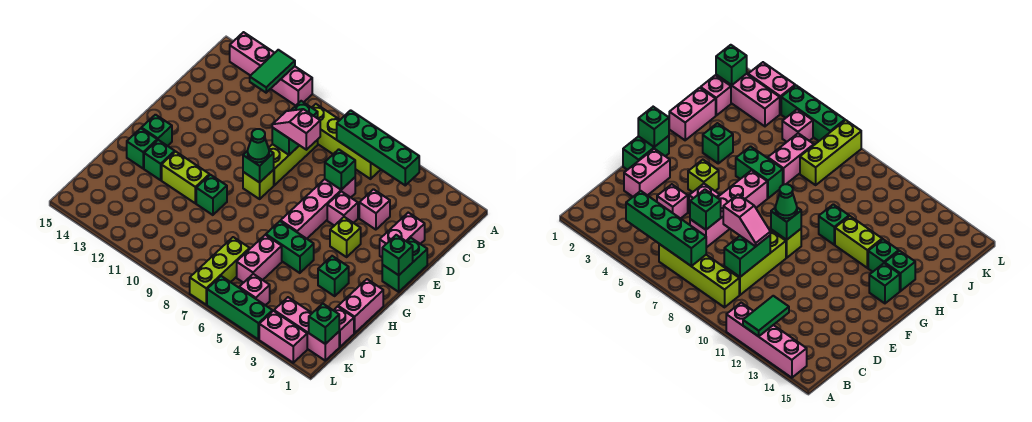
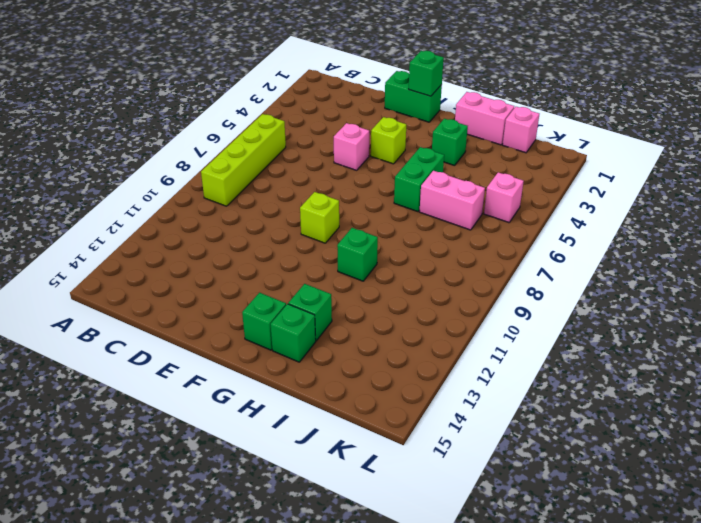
none -> pink brick A11:A14 level 1
none -> lime brick C9:E9 level 1
none -> pink brick D2:E2 level 1
none -> pink brick D4 level 1

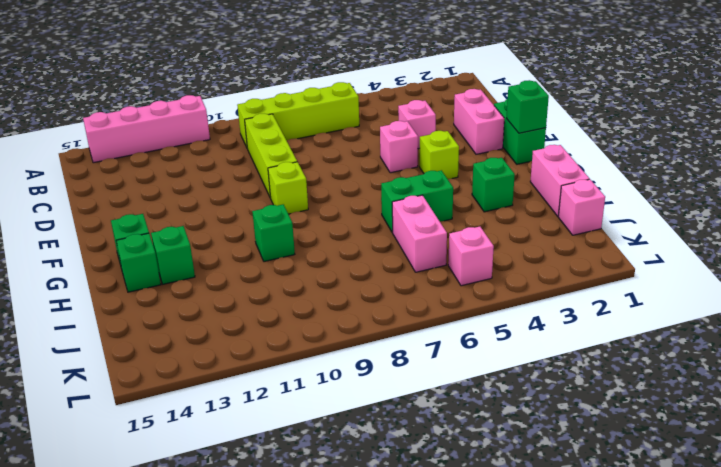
none -> pink brick D6:G6 level 1
none -> lime brick H11:H12 level 1
none -> lime brick J7:L7 level 1
none -> pink brick K1:K3 level 1

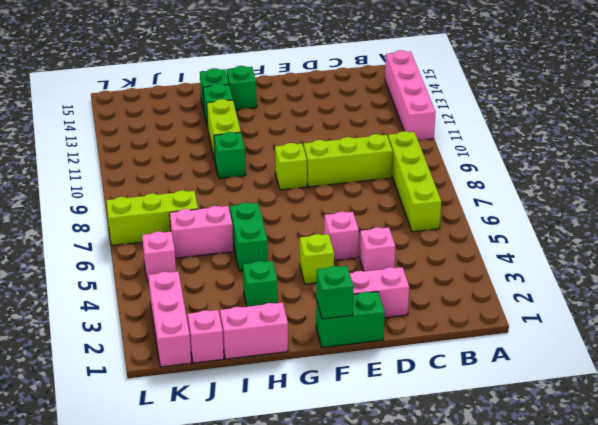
none -> pink brick D6:G6 level 1
none -> pink brick L2:L3 level 1
none -> green brick L4:L6 level 1
none -> green tile A12:B12 level 2

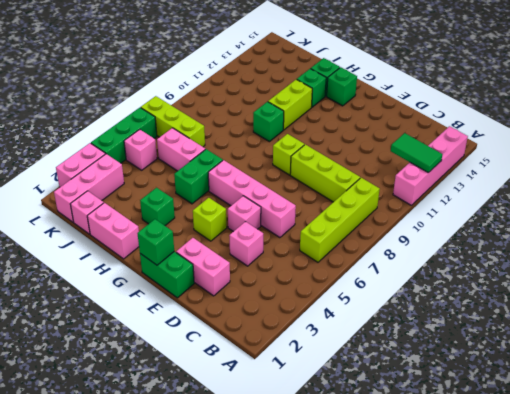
none -> green brick B4:B7 level 2
none -> green brick C9:D9 level 2
none -> green brick D6 level 2
none -> green brick F9 level 2

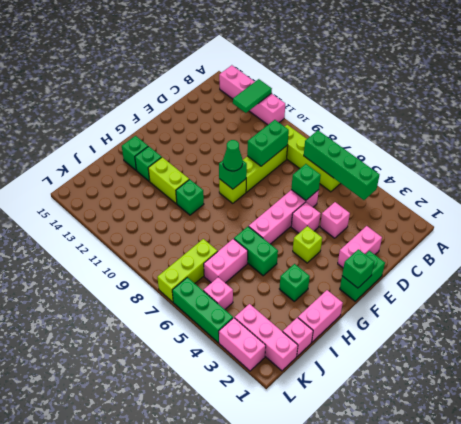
none -> green brick G14 level 1
none -> green brick K1 level 2
none -> pink slope D8:D9 level 3 top 8

